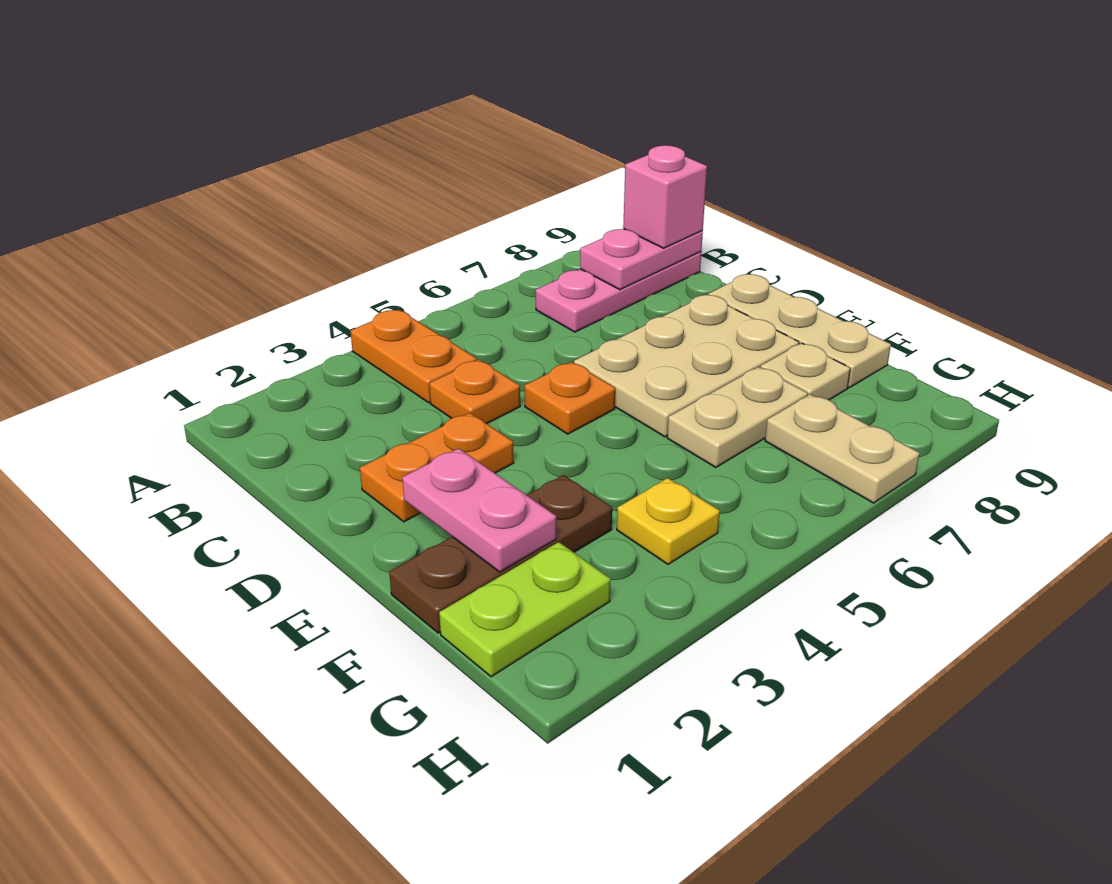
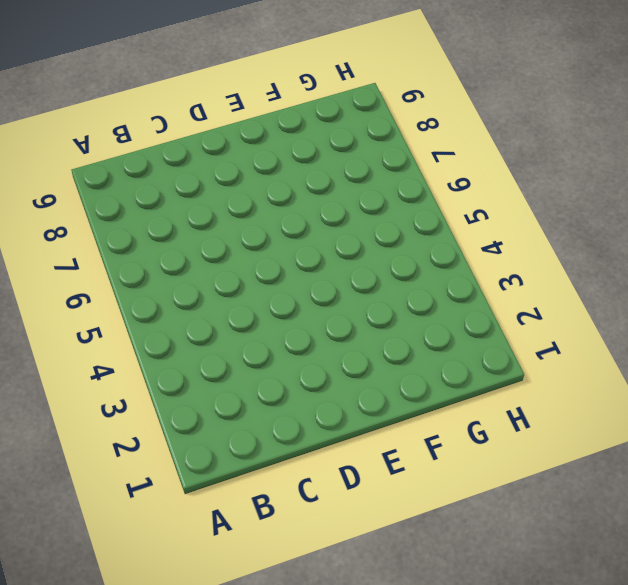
none -> orange plate A4:B4 level 1
none -> pink plate B7:B9 level 1
none -> orange plate C4 level 1

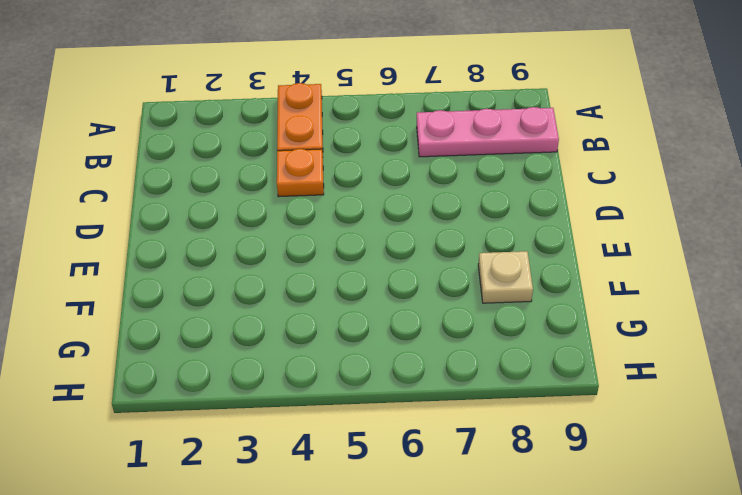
none -> orange plate D2:D3 level 1
none -> orange plate D5 level 1
none -> tan plate D6:E8 level 1

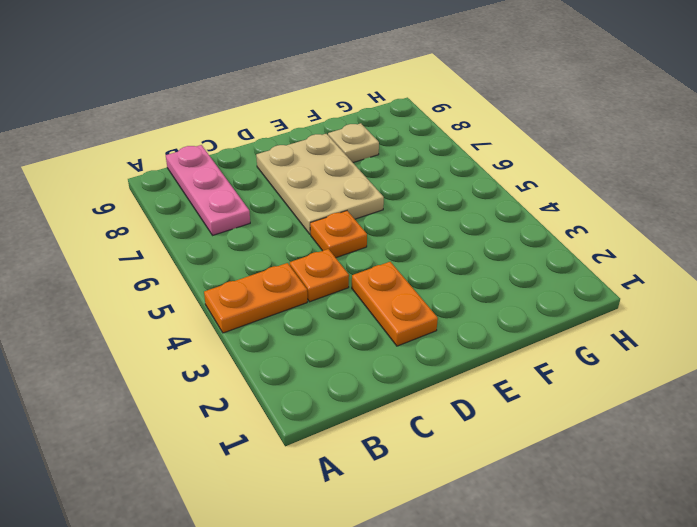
none -> tan plate D9:F9 level 1
none -> brown plate F1:F3 level 1
none -> tan plate F6:F7 level 1

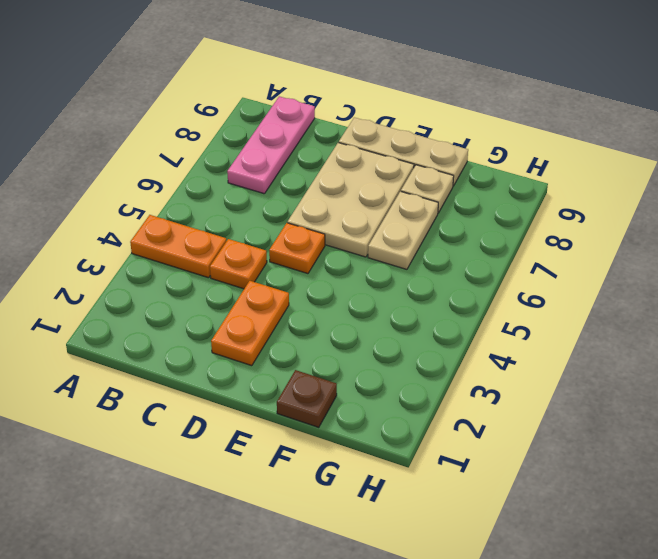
brown plate F1 level 1 -> brown plate F1:F3 level 1
none -> lime plate G1:G2 level 1
none -> yellow plate G4 level 1
none -> tan plate G7:H7 level 1

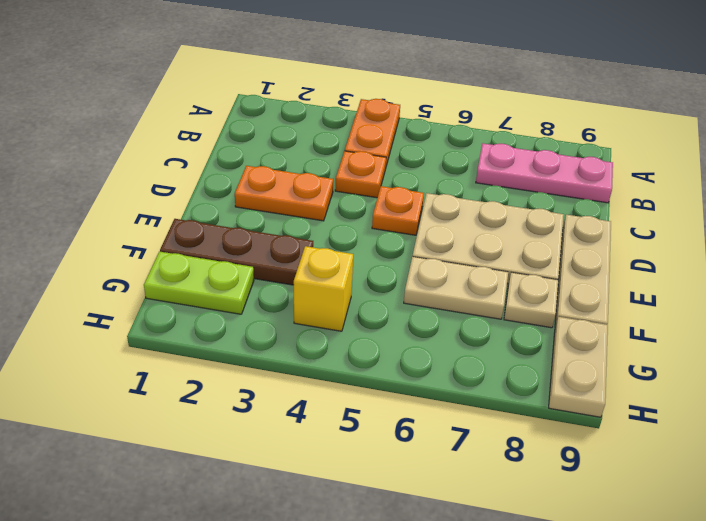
yellow brick G4 level 1 -> yellow plate G4 level 1
tan plate G9:H9 level 1 -> tan plate G7:H7 level 1
none -> pink plate B8:B9 level 2
none -> pink plate E2:F2 level 2
none -> pink brick B9 level 3

